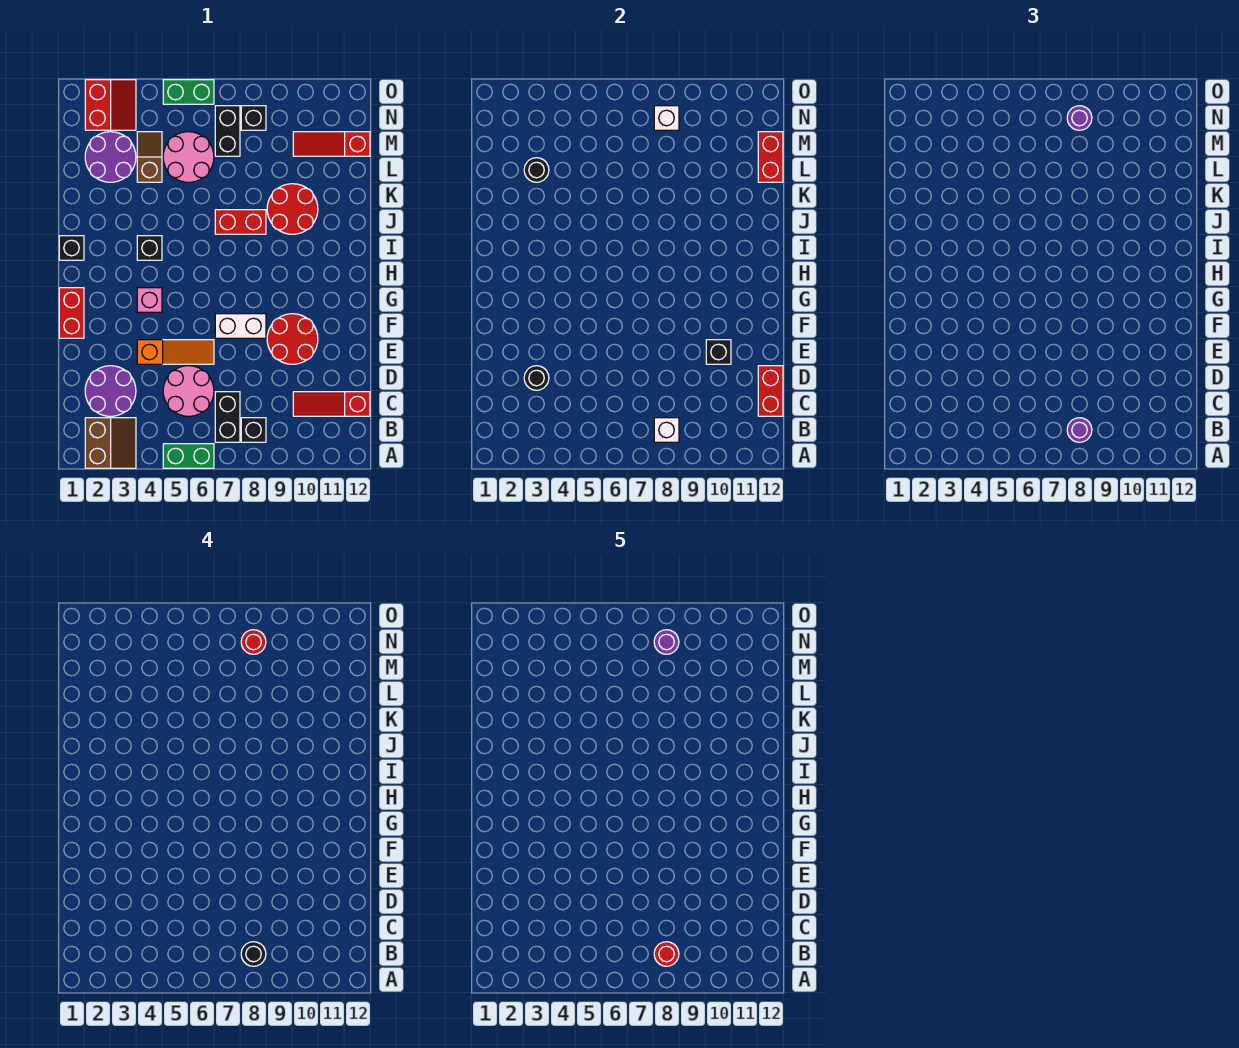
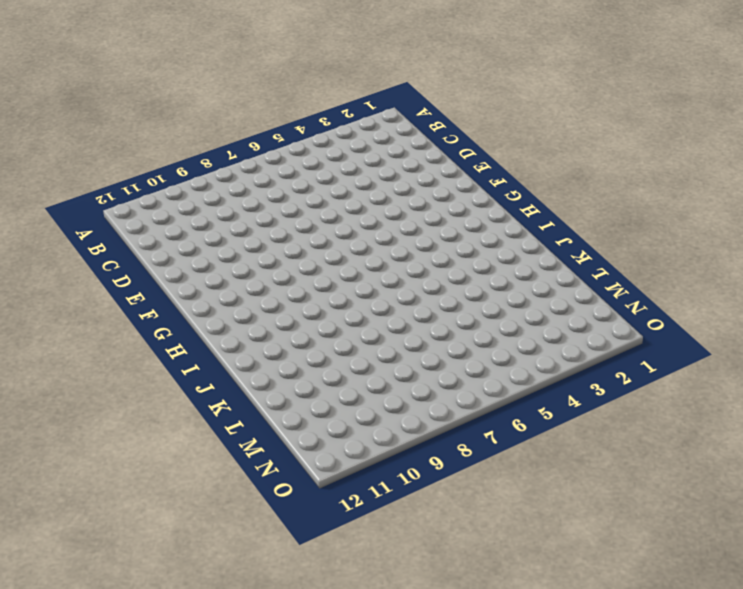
none -> brown slope A2:B3 level 1 top 2
none -> green brick A5:A6 level 1
none -> black brick B7:C7 level 1
none -> black brick B8 level 1

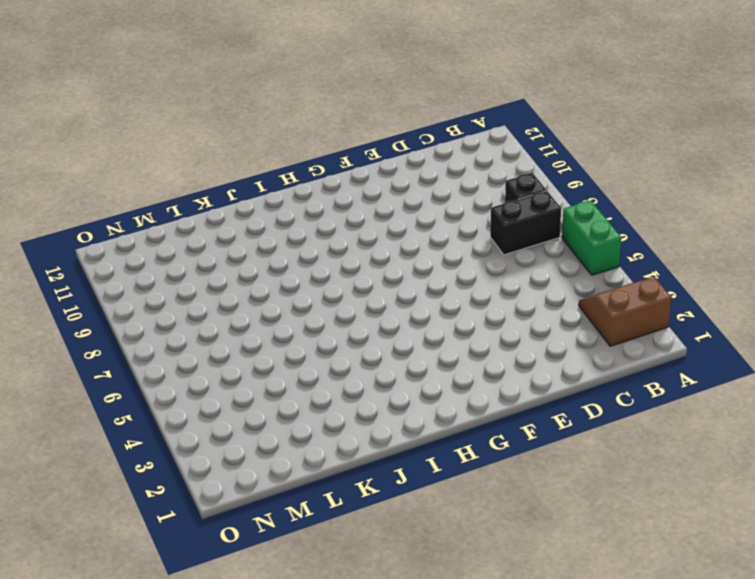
none -> purple round brick C2:D3 level 1
none -> pink round brick C5:D6 level 1
none -> red slope C10:C12 level 1 top 12
none -> orange slope E4:E6 level 1 top 4

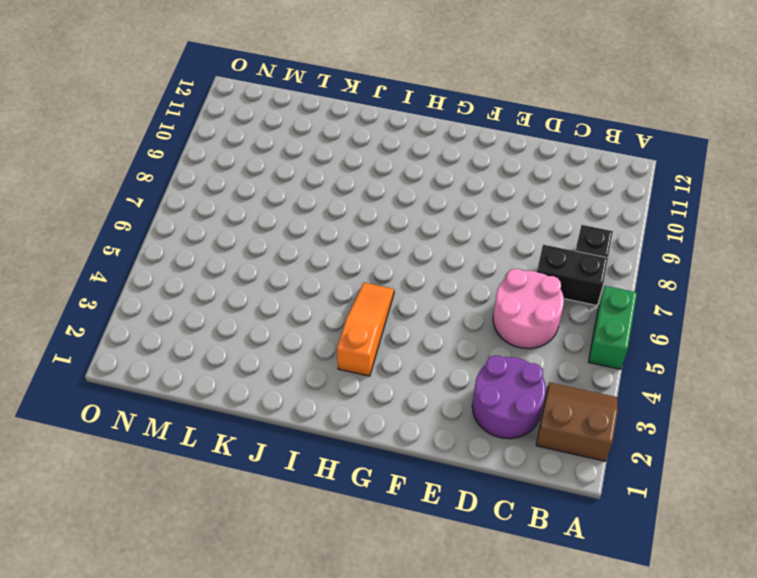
orange slope H3:H5 level 1 top 3 -> orange slope E4:E6 level 1 top 4
none -> red slope C10:C12 level 1 top 12
none -> red round brick E9:F10 level 1
none -> red brick F1:G1 level 1
none -> white brick F7:F8 level 1

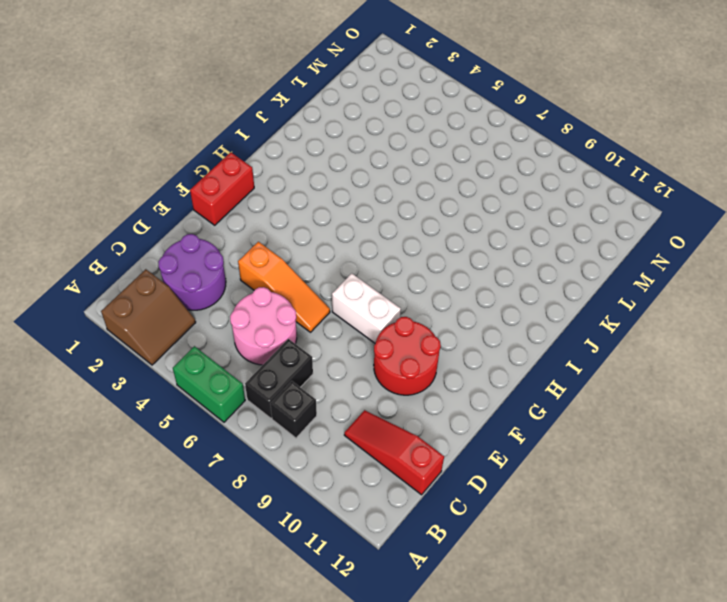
none -> pink brick G4 level 1
none -> black brick I1 level 1
none -> black brick I4 level 1
none -> red brick J7:J8 level 1

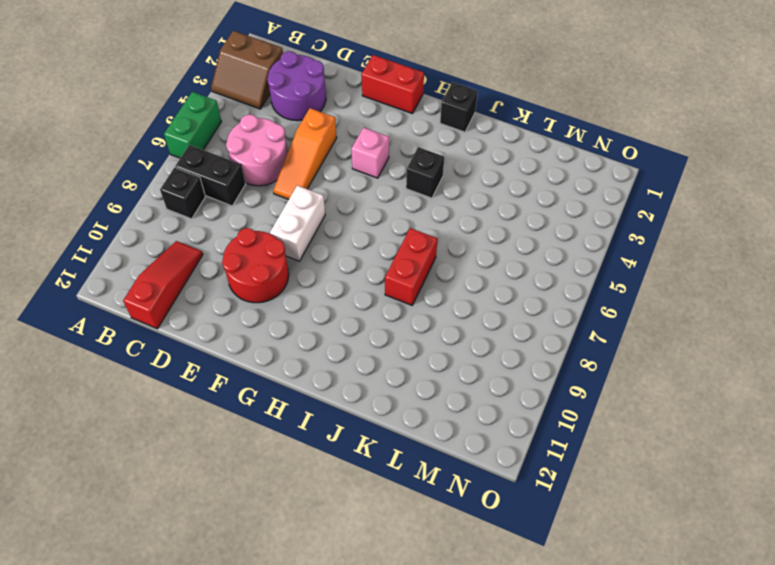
none -> red round brick J9:K10 level 1
none -> purple round brick L2:M3 level 1
none -> brown slope L4:M4 level 1 top L
none -> pink round brick L5:M6 level 1

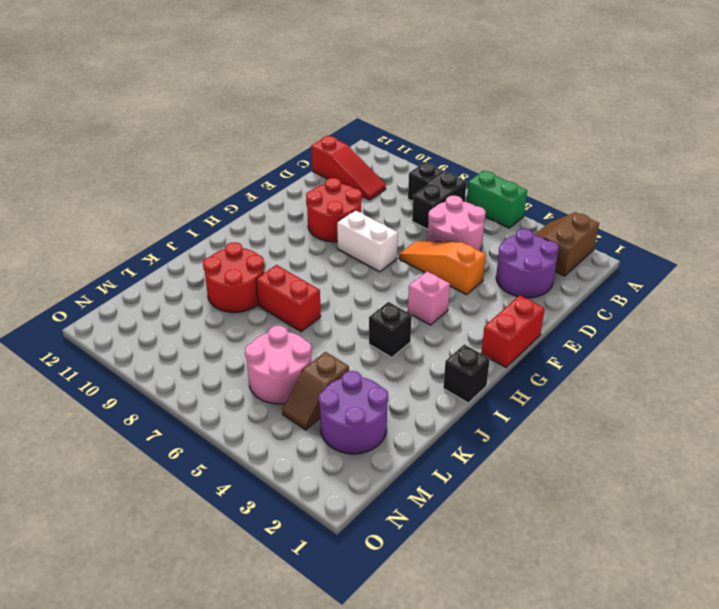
none -> black brick M7:N7 level 1
none -> red slope M10:M12 level 1 top 12
none -> red slope N2:O3 level 1 top 2
none -> black brick N8 level 1

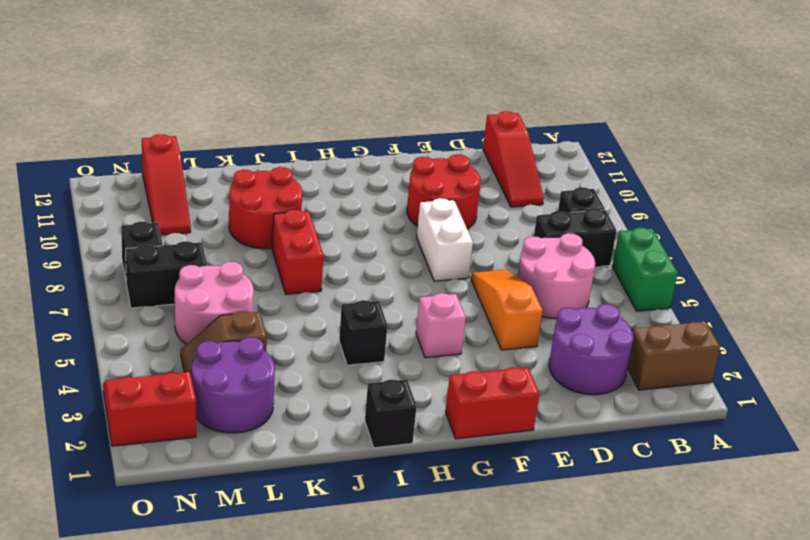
none -> green brick O5:O6 level 1
none -> white brick B8 level 2
none -> red brick C12:D12 level 2
none -> black round brick D3 level 2

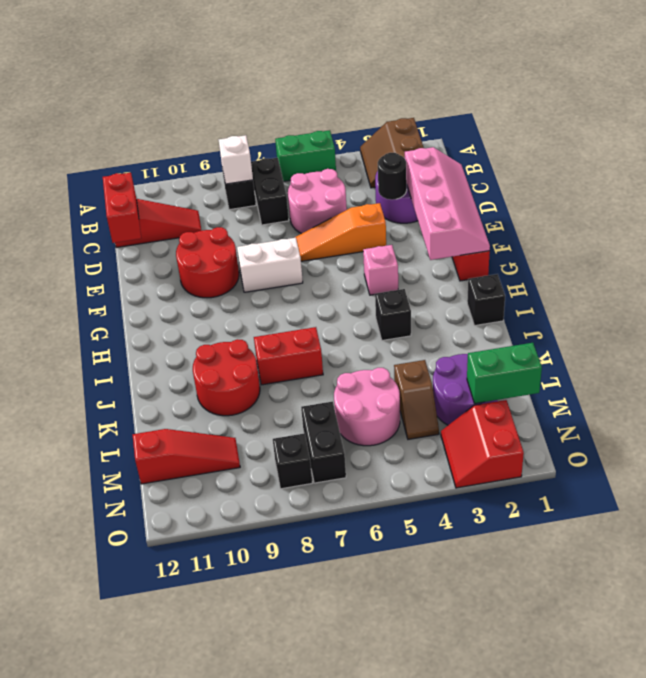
pink slope D1:G2 level 2 top 2 -> none
green brick M1:M2 level 2 -> green brick O5:O6 level 1
none -> black brick E10 level 2
none -> black round brick L3 level 2
none -> red brick L12:M12 level 2
none -> white brick N8 level 2

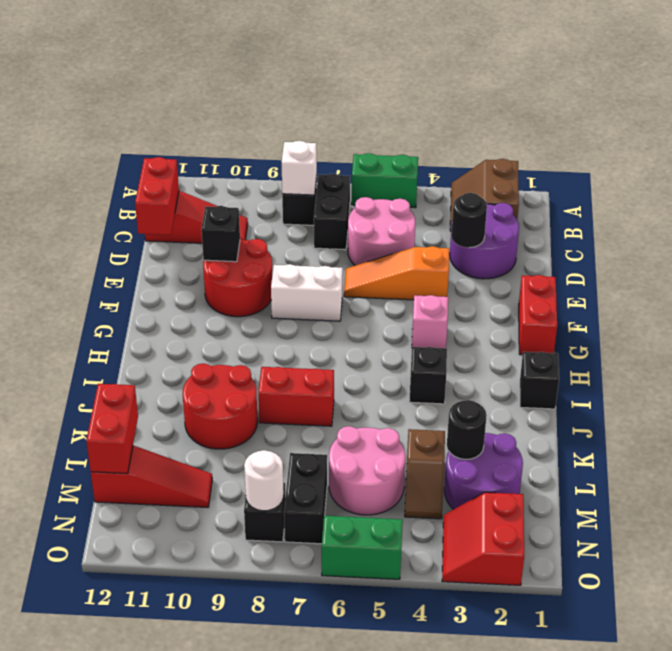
white round brick N8 level 2 -> white brick N8 level 2
none -> purple round brick B8 level 3
none -> purple round brick N8 level 3
none -> black round brick B8 level 4
none -> red round brick N8 level 4

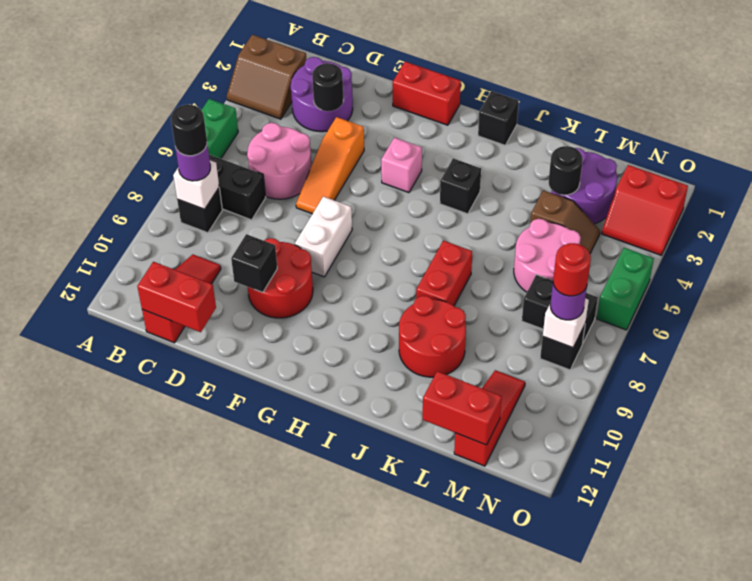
none -> red round brick B8 level 5
none -> purple round brick N8 level 5

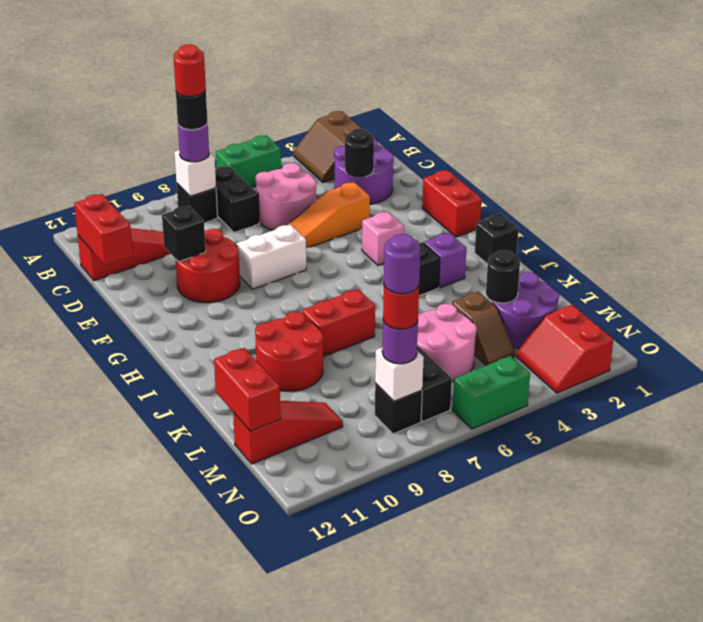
purple brick I3 level 1 -> none

